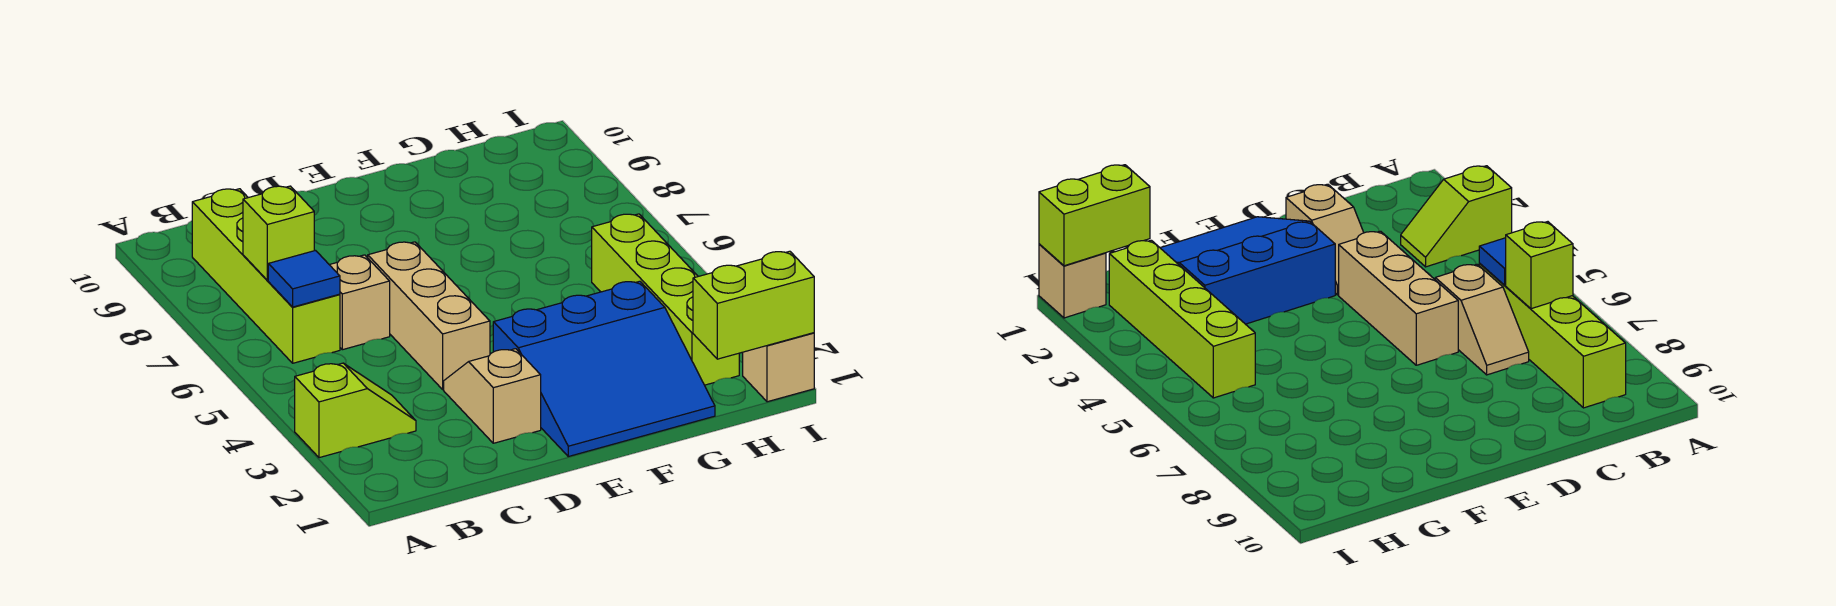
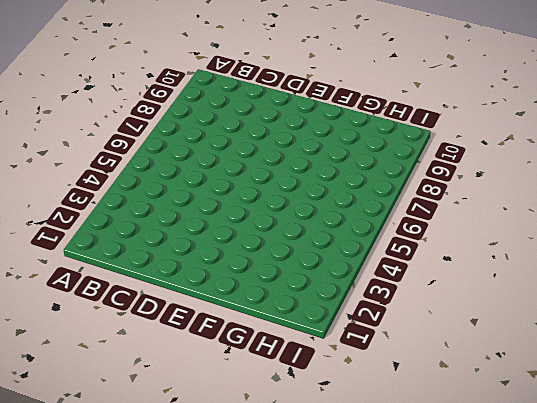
none -> lime slope A3:B3 level 1 top A
none -> lime brick B6:B9 level 1

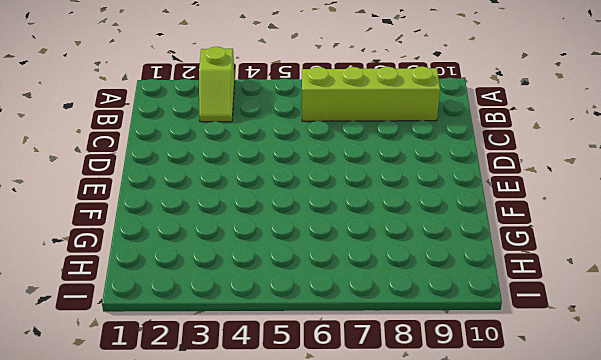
none -> tan slope C6:C7 level 1 top 6
none -> tan slope D2:D3 level 1 top 2

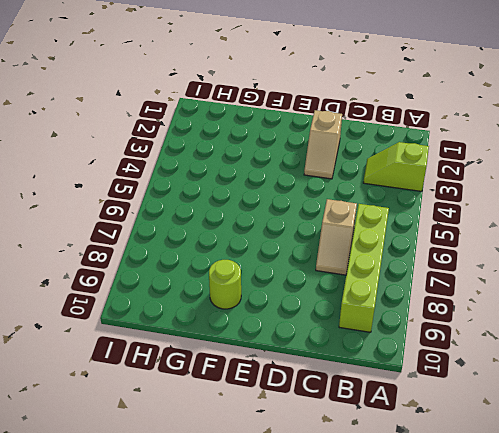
lime round brick F9 level 1 -> none
none -> tan brick D4:D6 level 1
none -> blue slope E1:G3 level 1 top 3

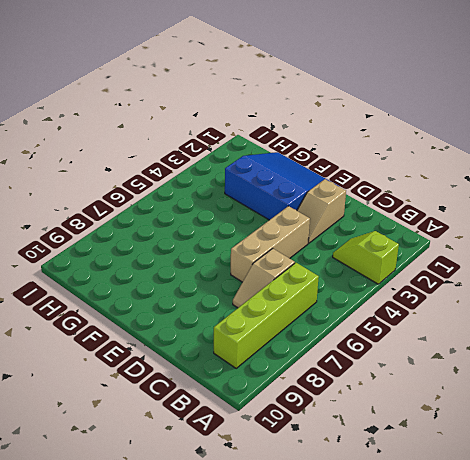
none -> lime brick H2:H5 level 1
none -> tan brick I1 level 1

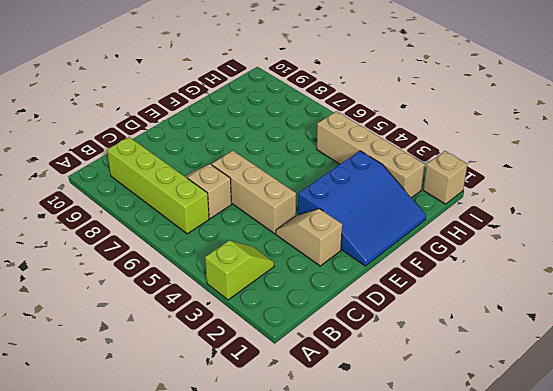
tan brick H2:H5 level 1 -> lime brick H2:H5 level 1
none -> blue tile B6 level 2
none -> lime brick B7 level 2

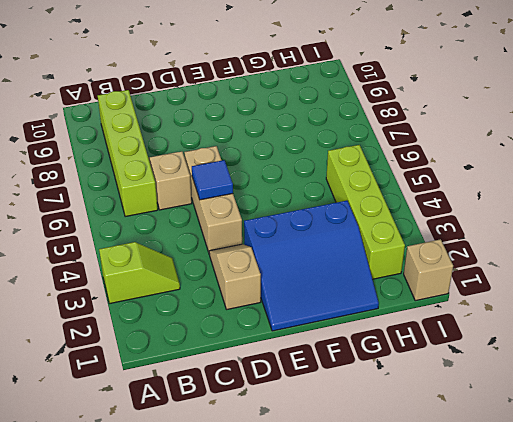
blue tile D5 level 2 -> blue tile B6 level 2
none -> lime brick B7 level 2
none -> lime brick H1:I1 level 2

